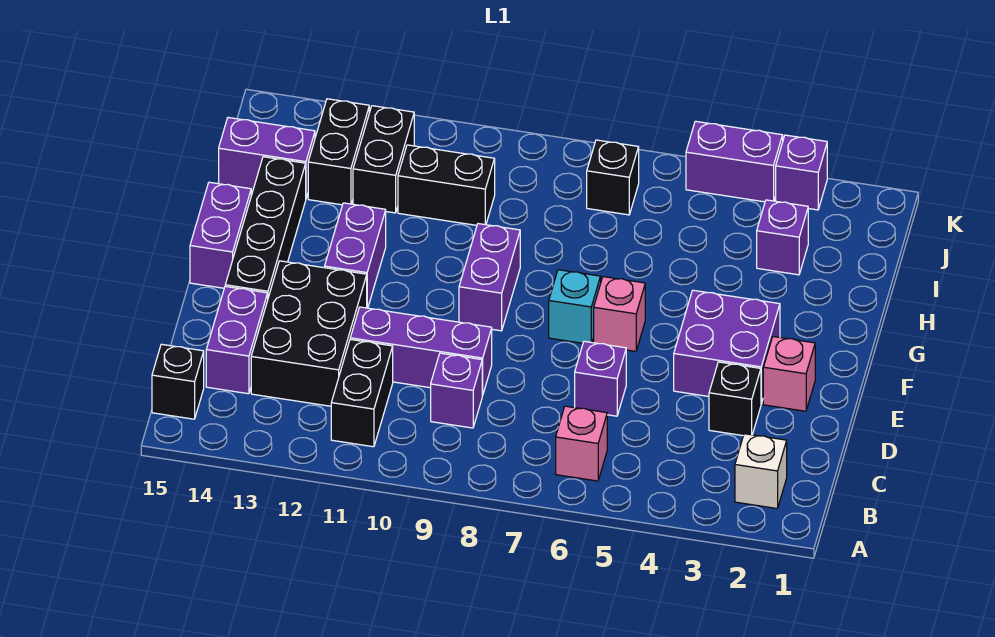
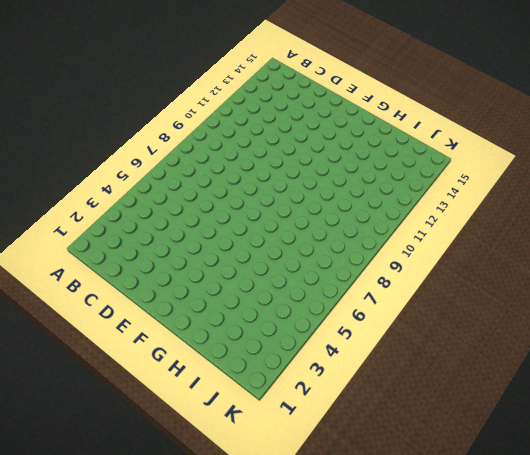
none -> white brick B2 level 1
none -> pink brick B6 level 1
none -> black brick B11:C11 level 1

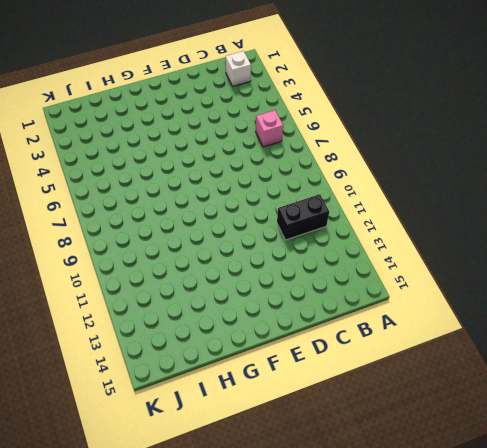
none -> black brick B15 level 1
none -> purple brick C9 level 1
none -> black brick C12:E13 level 1

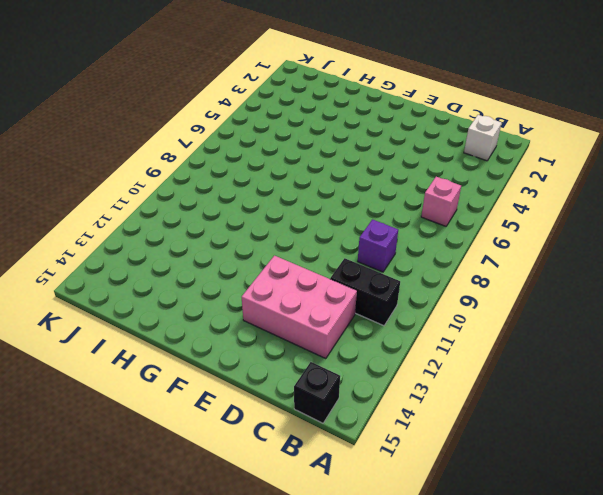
pink brick C12:E13 level 1 -> black brick C12:E13 level 1
none -> purple brick C14:D14 level 1
none -> black brick D3 level 1
none -> purple brick D6 level 1

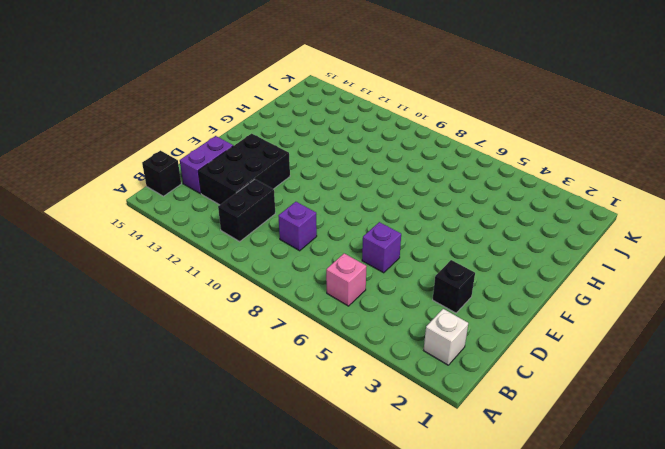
none -> purple brick D9:D11 level 1
none -> pink brick E2 level 1
none -> purple brick E3:F4 level 1

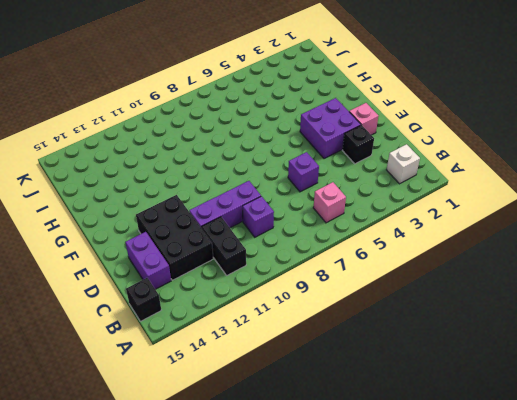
none -> black brick E14:H14 level 1
none -> pink brick F6 level 1
none -> cyan brick F7 level 1

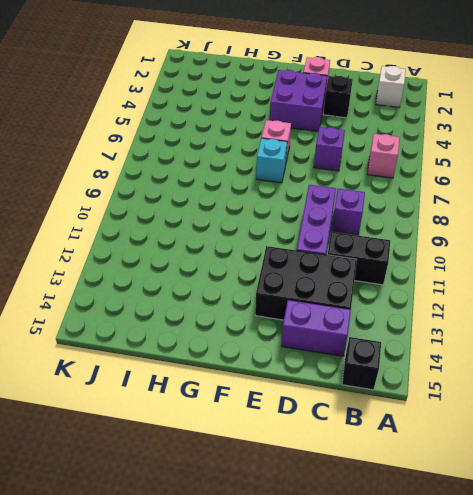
none -> black brick E14:H14 level 1
none -> purple brick F9:G9 level 1
none -> purple brick F12:G12 level 1

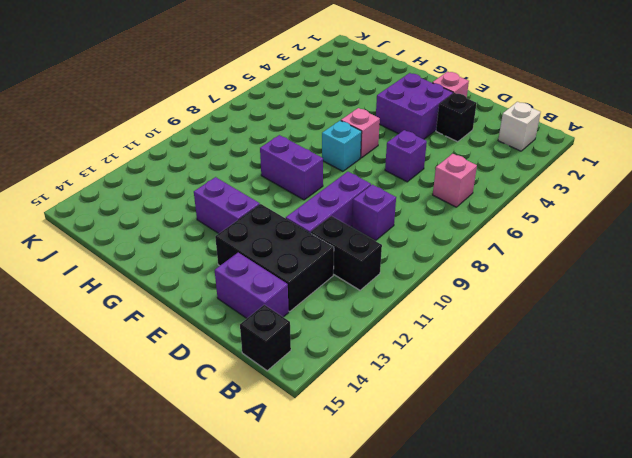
none -> black brick E14:H14 level 1
none -> purple brick F15:G15 level 1
none -> purple brick I3 level 1

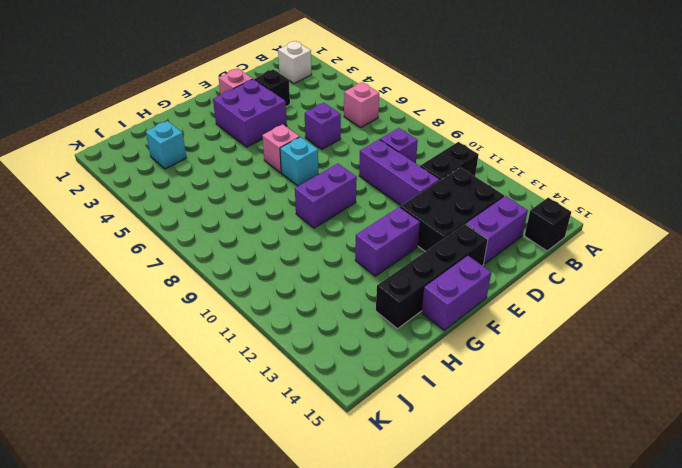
cyan brick I3 level 1 -> purple brick I3 level 1
none -> black brick I10:I11 level 1
none -> black brick I12:J12 level 1
none -> black brick I13:J13 level 1

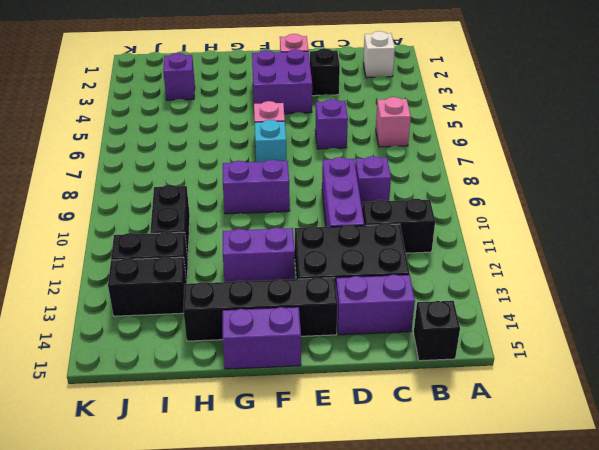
none -> purple brick I14:I15 level 1
none -> black brick J7 level 1
none -> purple brick K3 level 1

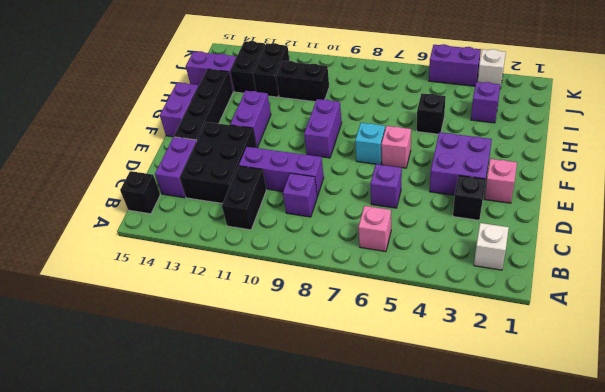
black brick H5 level 1 -> black brick J7 level 1
white brick K3 level 1 -> purple brick K3 level 1

